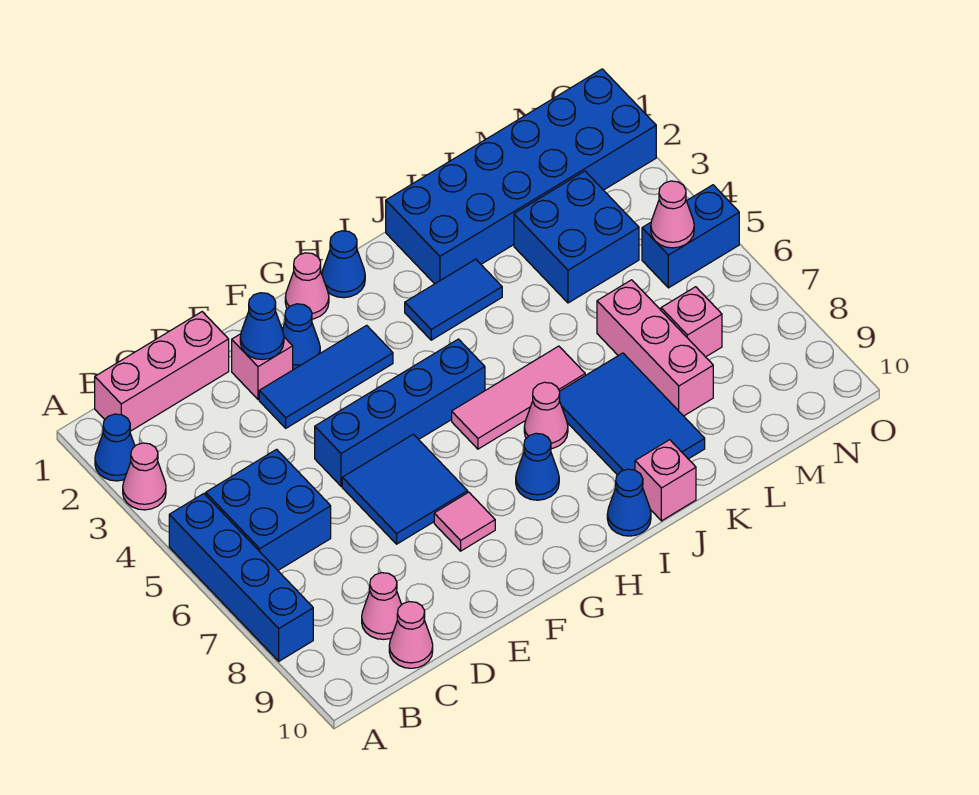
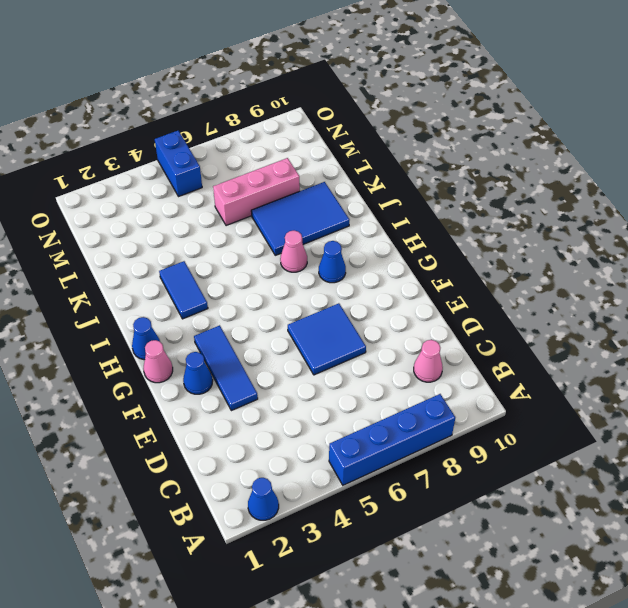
none -> pink cone A3 level 1
none -> pink brick B1:D1 level 1
none -> blue brick B5:C6 level 1

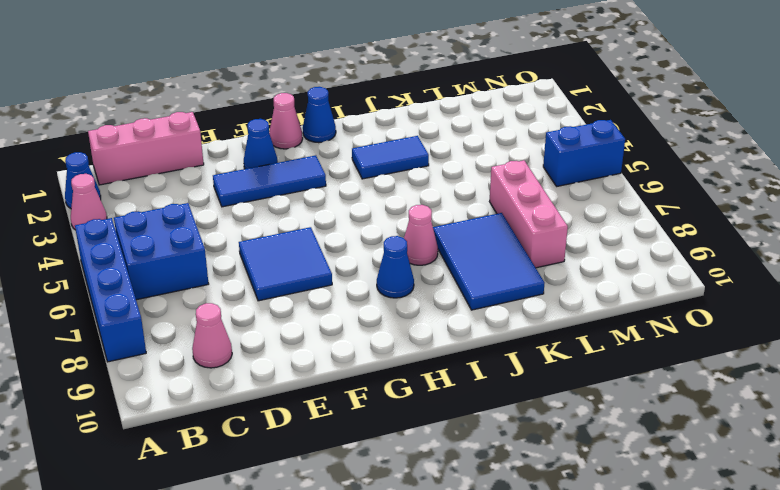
none -> pink cone C10 level 1
none -> pink brick E2 level 1
none -> blue brick E5:H5 level 1

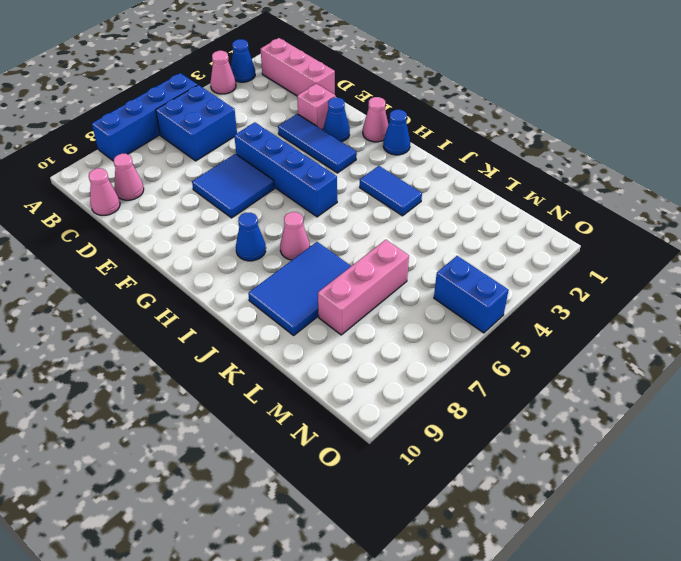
none -> pink tile F8 level 1
none -> pink tile H6:J6 level 1
none -> blue cone I10 level 1

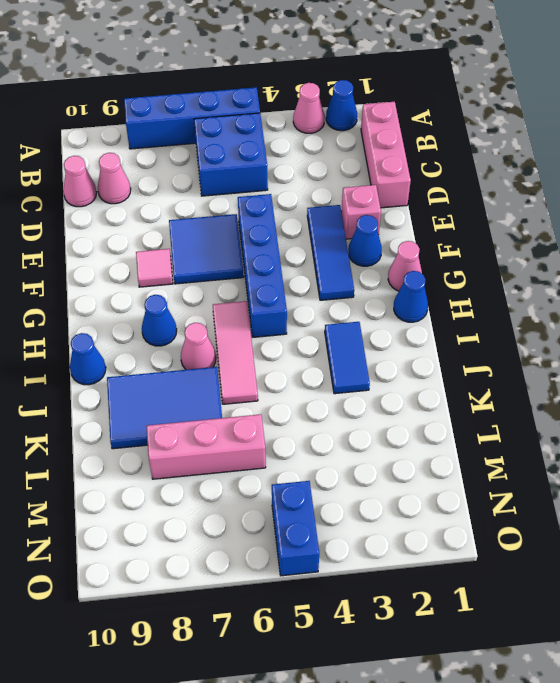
none -> blue brick J1:O2 level 1
none -> pink brick J10 level 1
none -> blue brick L3:M4 level 1

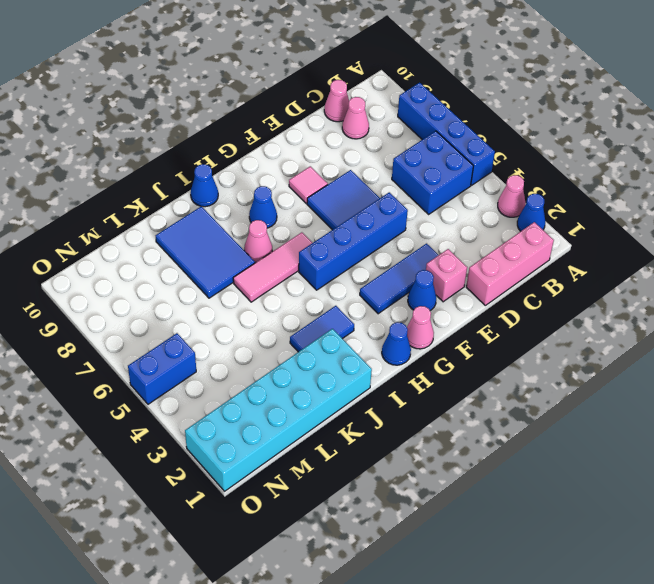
cyan brick J1:O2 level 1 -> blue brick J1:O2 level 1
none -> pink brick J10 level 1
none -> blue brick L3:M4 level 1
none -> pink brick L6:L8 level 1

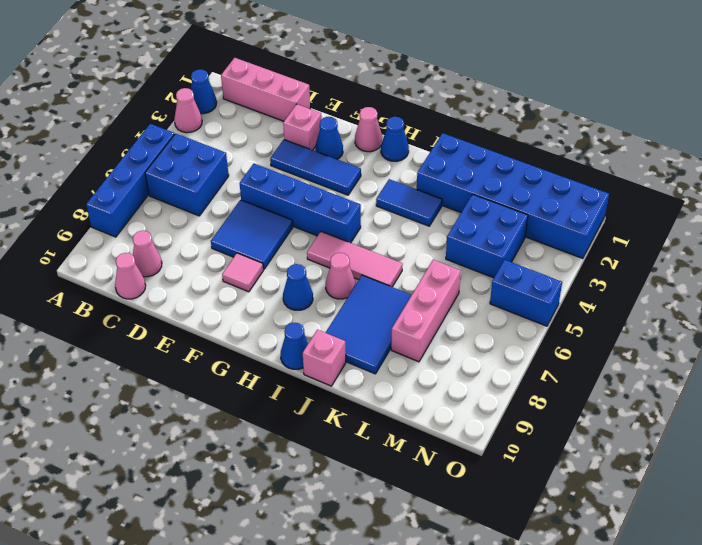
none -> pink brick M7 level 1
none -> blue cone E2 level 2
none -> pink cone N5 level 2

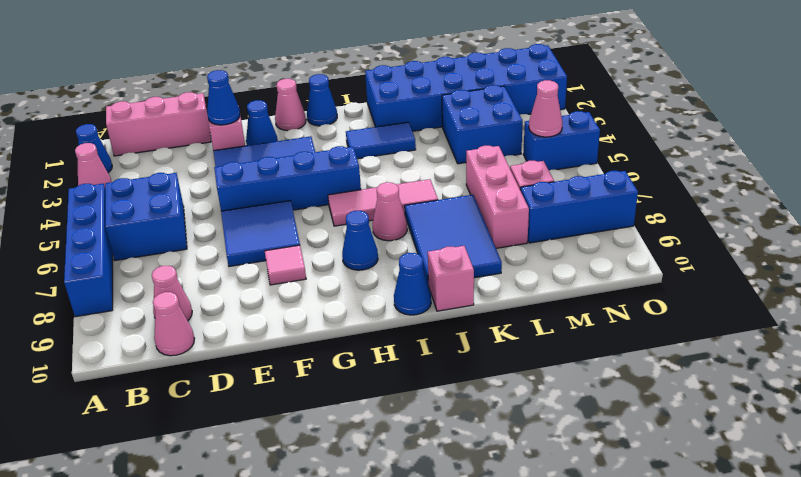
blue brick M8:O8 level 1 -> none

